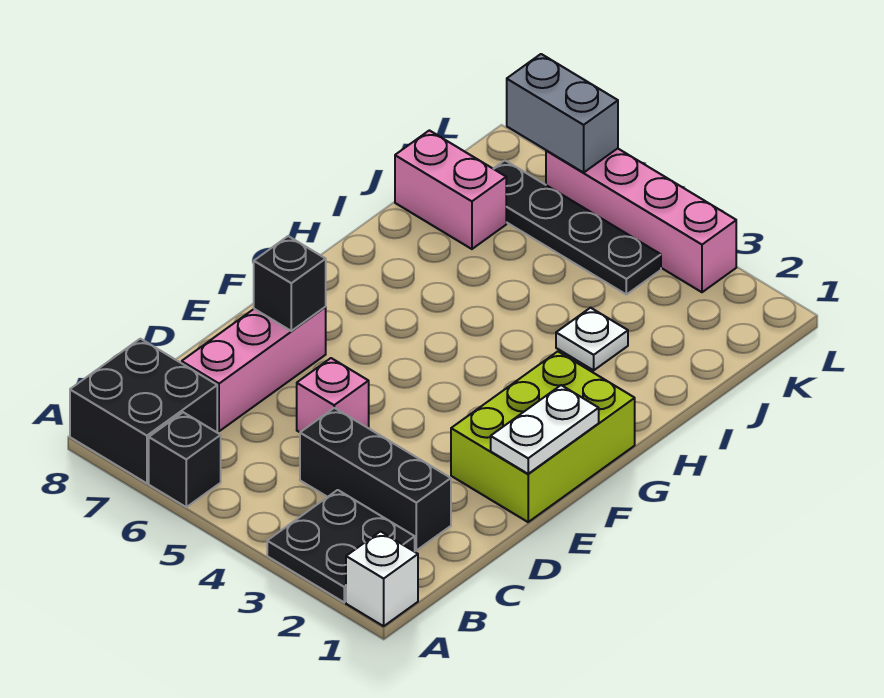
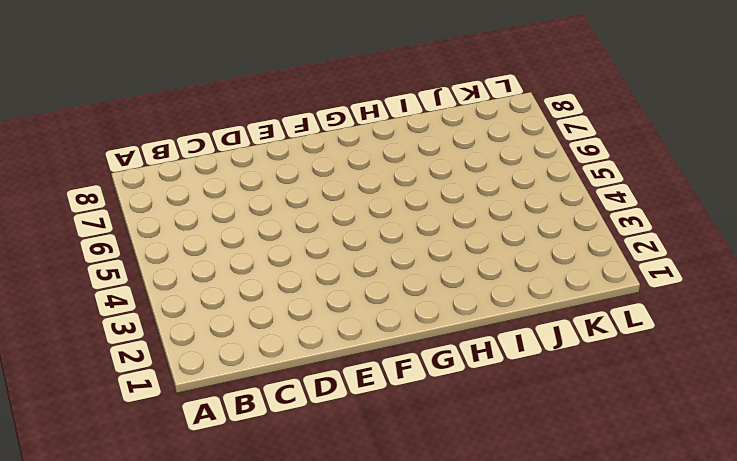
none -> white brick A1 level 1
none -> black plate A2:B3 level 1
none -> black brick A6 level 1

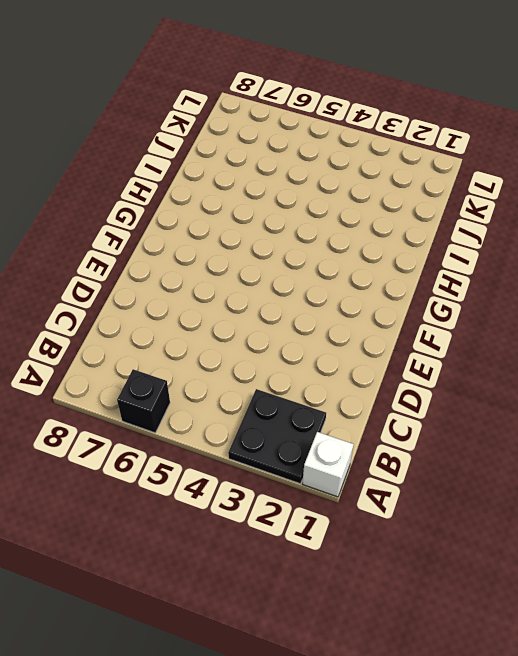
none -> black brick A7:B8 level 1
none -> black brick C2:C4 level 1
none -> pink brick C7:E7 level 1

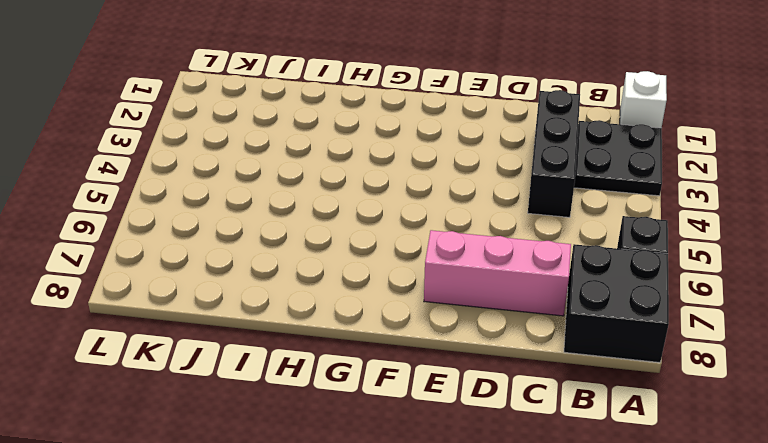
none -> pink brick D5 level 1
none -> lime brick E1:G2 level 1
none -> white plate I3 level 1

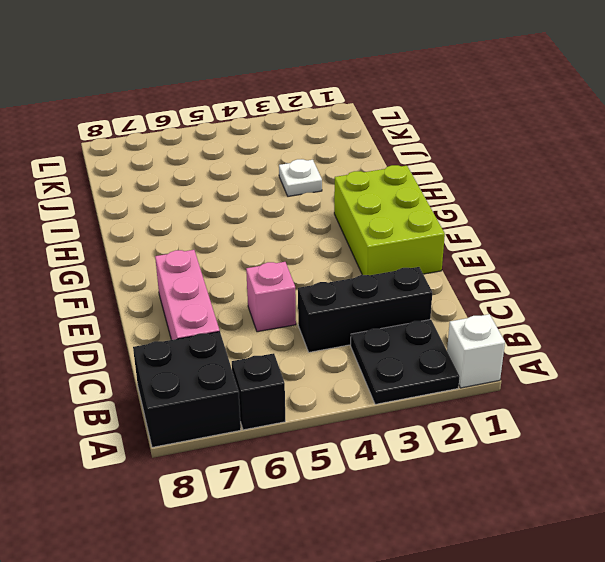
none -> pink brick J7:J8 level 1
none -> black plate K4:K7 level 1
none -> pink brick L3:L6 level 1

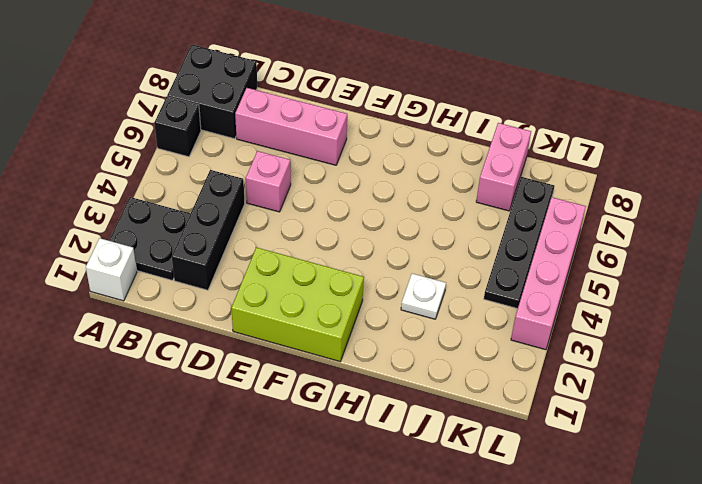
none -> white plate E1:F1 level 2
none -> black brick E7 level 2
none -> grey brick L6:L7 level 2

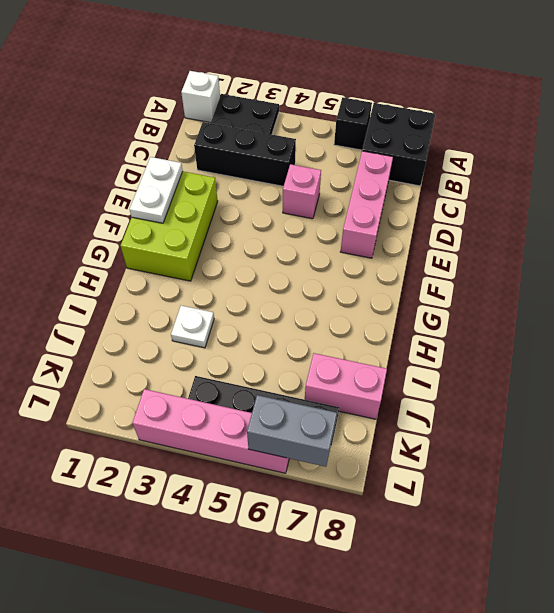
none -> black brick E7 level 2

